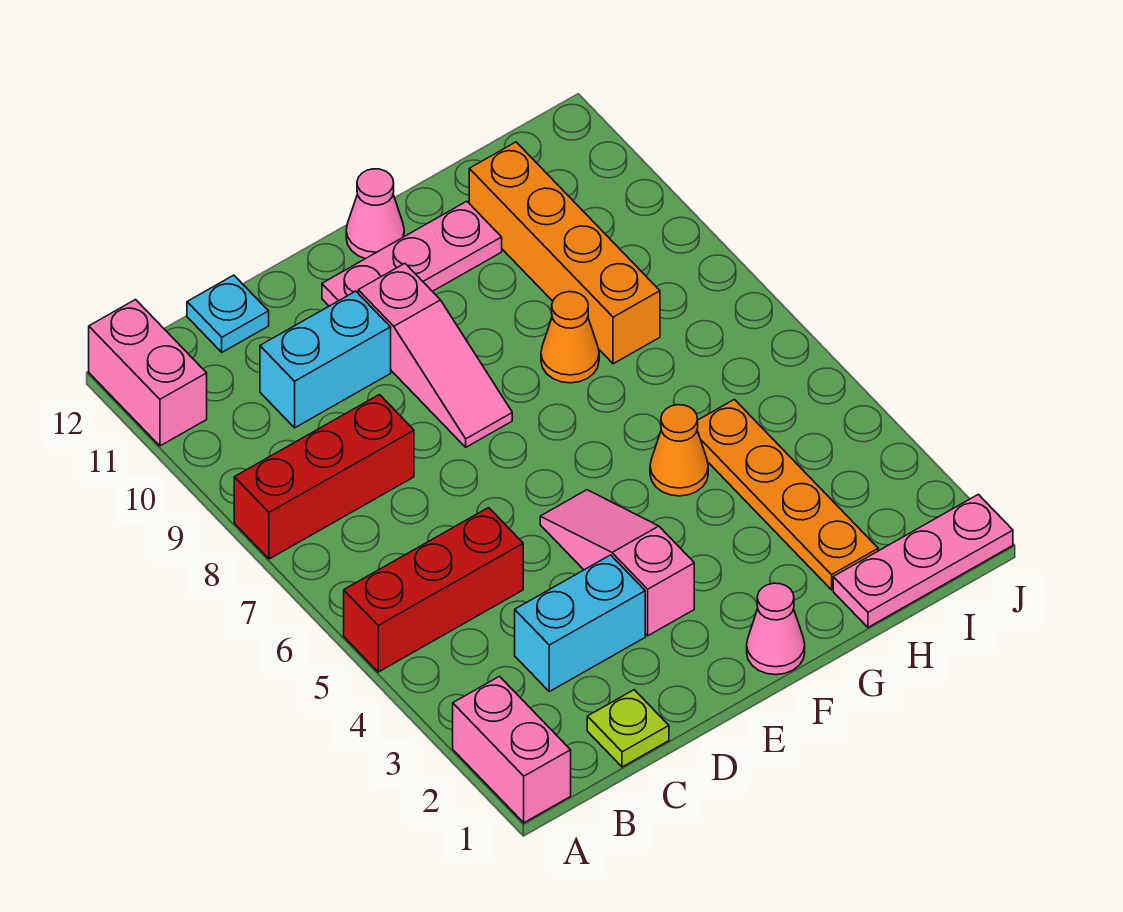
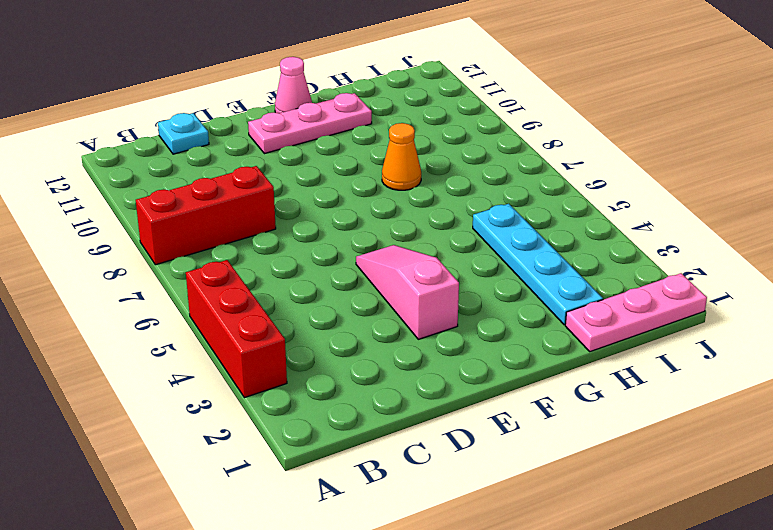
red brick A3:A5 level 1 -> red brick A5:C5 level 1
cyan plate H2:H5 level 1 -> orange plate H2:H5 level 1
none -> pink brick A1:A2 level 1
none -> pink brick A11:A12 level 1
none -> lime plate C1 level 1

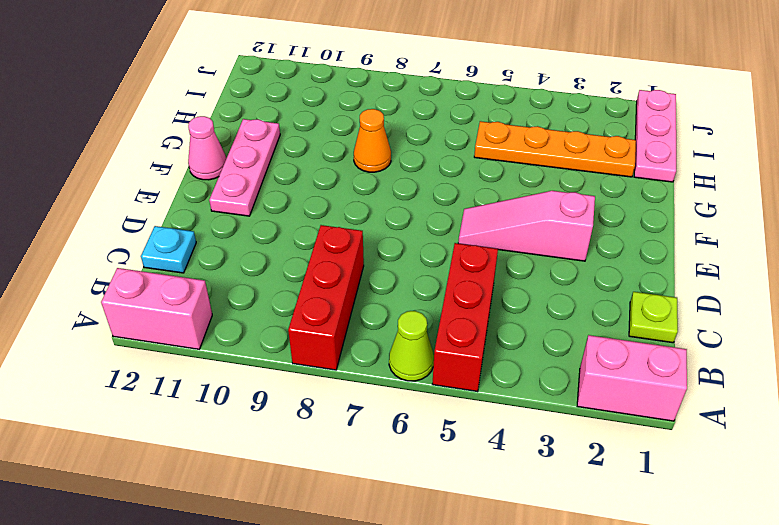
lime cone A6 level 1 -> none
none -> cyan brick C3:D3 level 1
none -> cyan brick C10:D10 level 1
none -> pink slope E8:E10 level 1 top 10

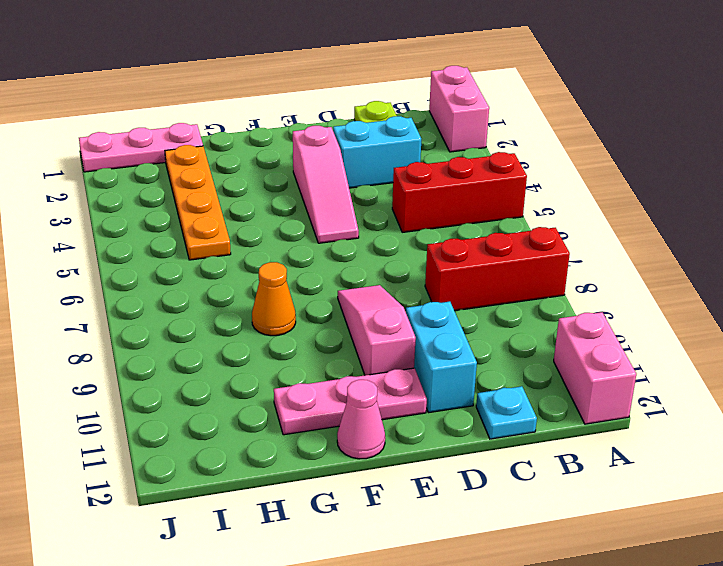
cyan brick D10:D11 level 1 -> cyan brick C10:D10 level 1
none -> pink cone F1 level 1
none -> orange cone G5 level 1
none -> orange brick H8:H11 level 1

